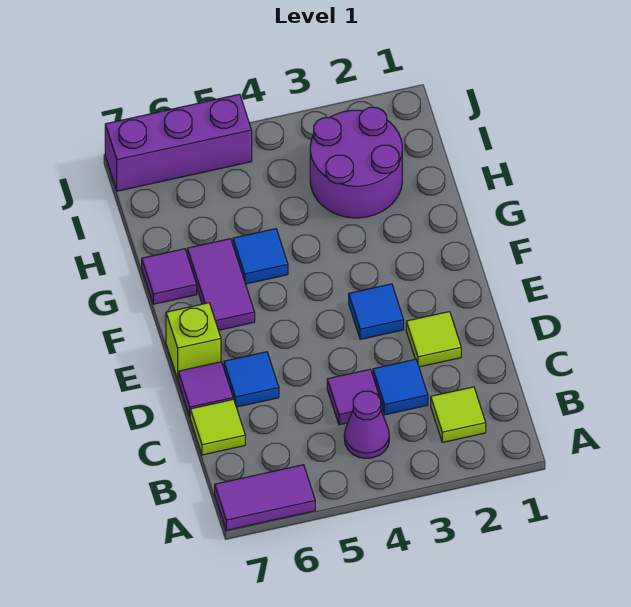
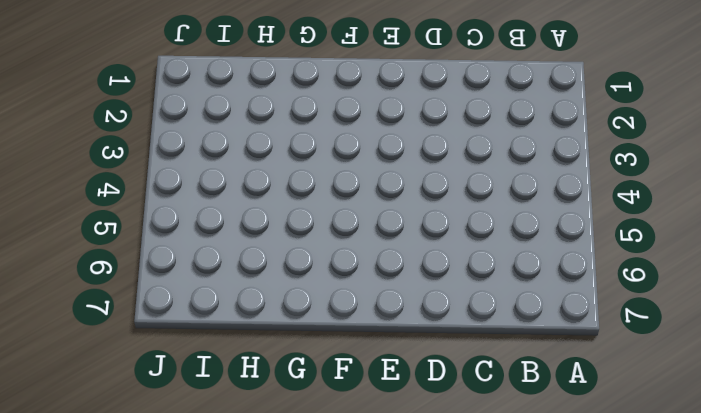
none -> purple tile A6:A7 level 1
none -> lime tile B2 level 1
none -> purple cone B4 level 1

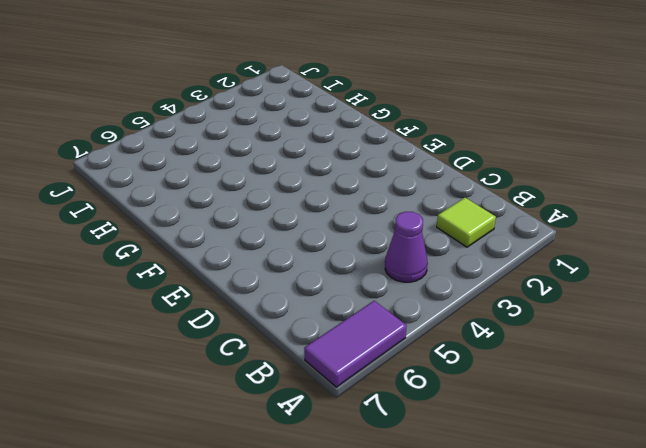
none -> blue tile C3 level 1
none -> purple tile C4 level 1
none -> lime tile C7 level 1

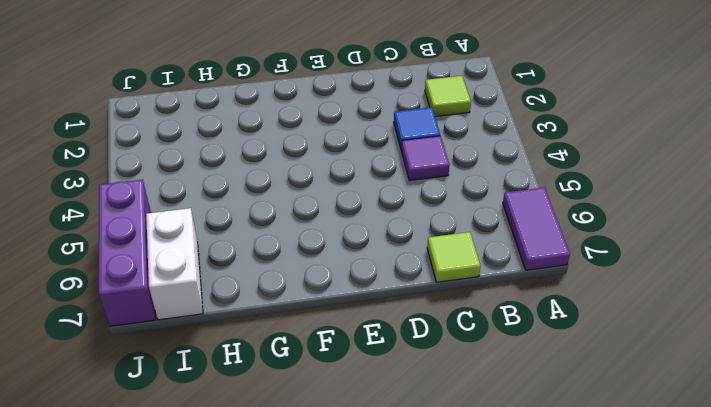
white brick I6:I7 level 1 -> none
none -> purple cone B4 level 1
none -> lime tile D2 level 1
none -> blue tile D6 level 1

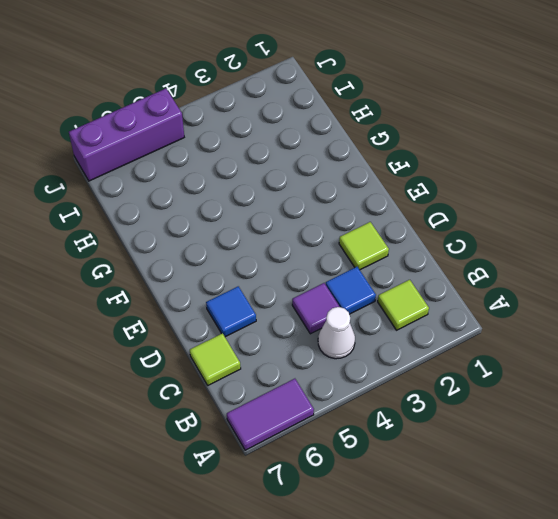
white cone B4 level 1 -> purple cone B4 level 1
none -> purple tile D7 level 1
none -> blue tile E3 level 1
none -> lime brick E7 level 1

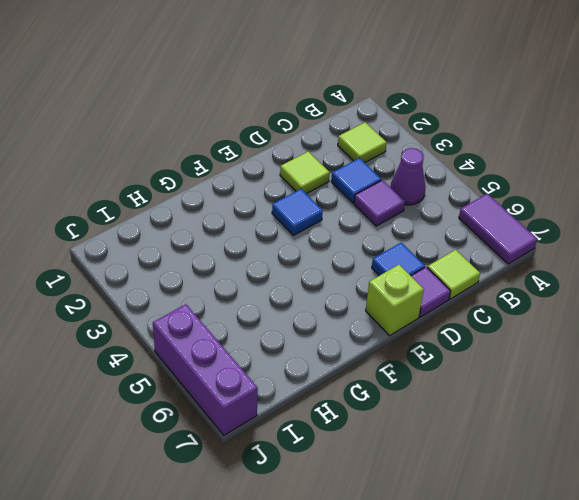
none -> purple tile F6:G6 level 1
none -> blue tile G5 level 1
none -> purple tile G7 level 1

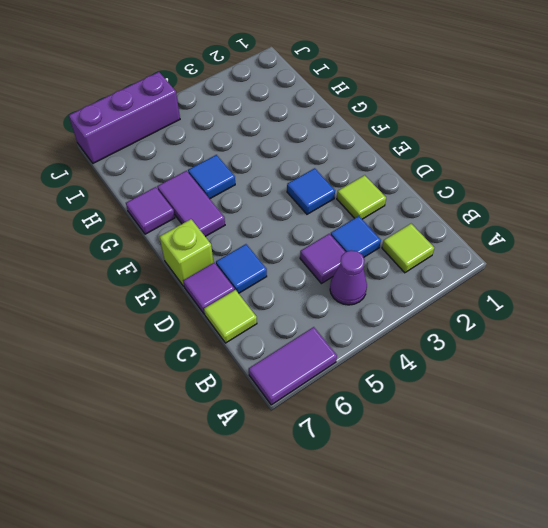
none -> purple round brick H2:I3 level 1

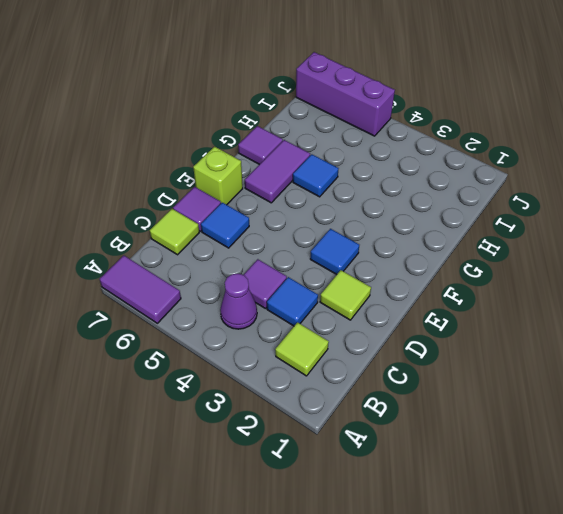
none -> purple round brick H2:I3 level 1

